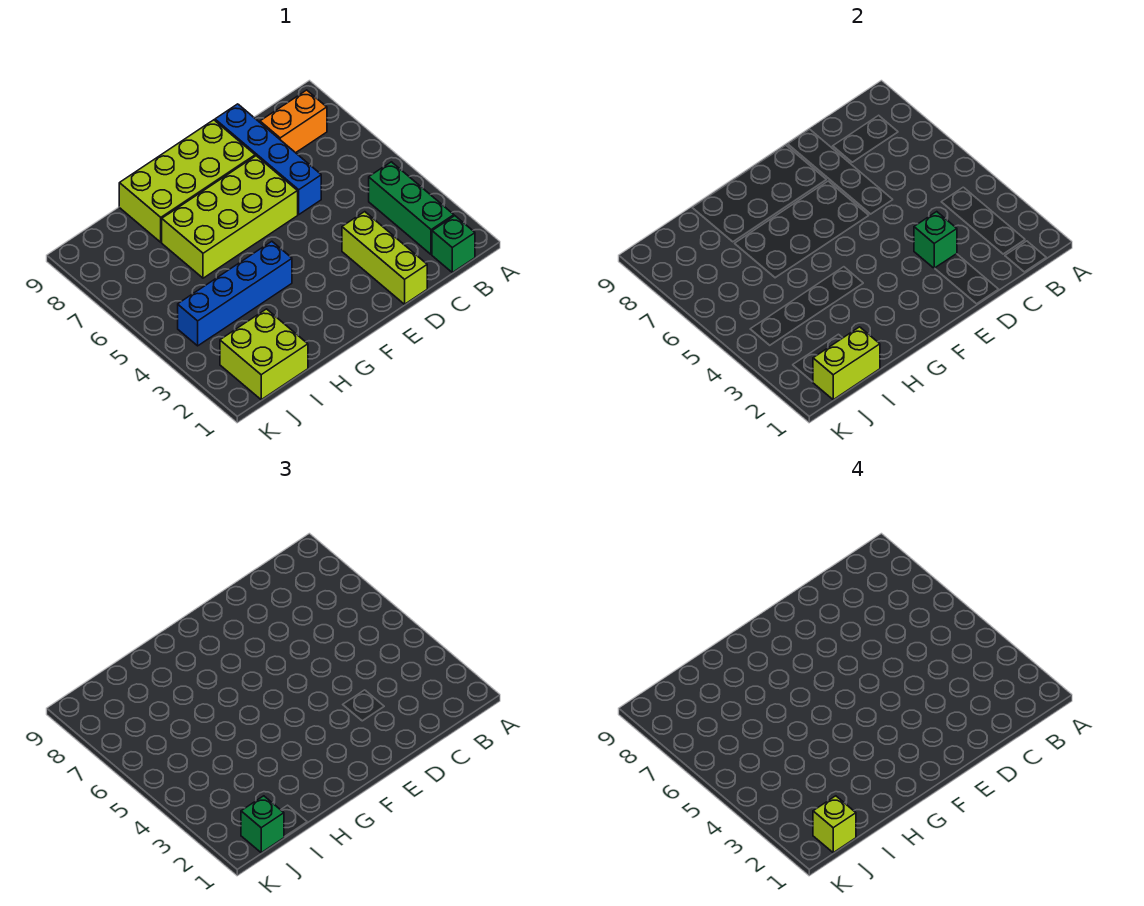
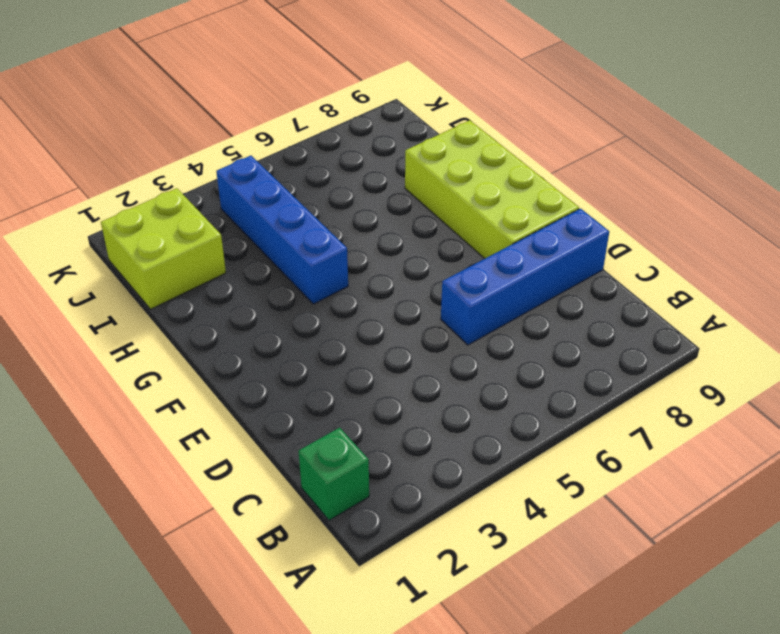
none -> green brick B2:B4 level 1
none -> orange brick B8:C8 level 1
none -> lime brick D1:D3 level 1

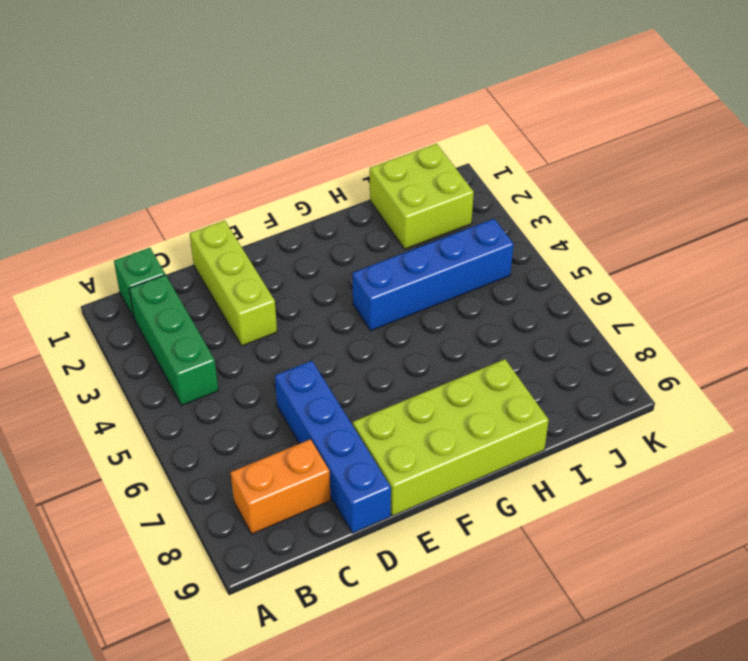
none -> lime brick E6:H7 level 1
none -> green brick D3 level 2
none -> lime brick I1:J1 level 2

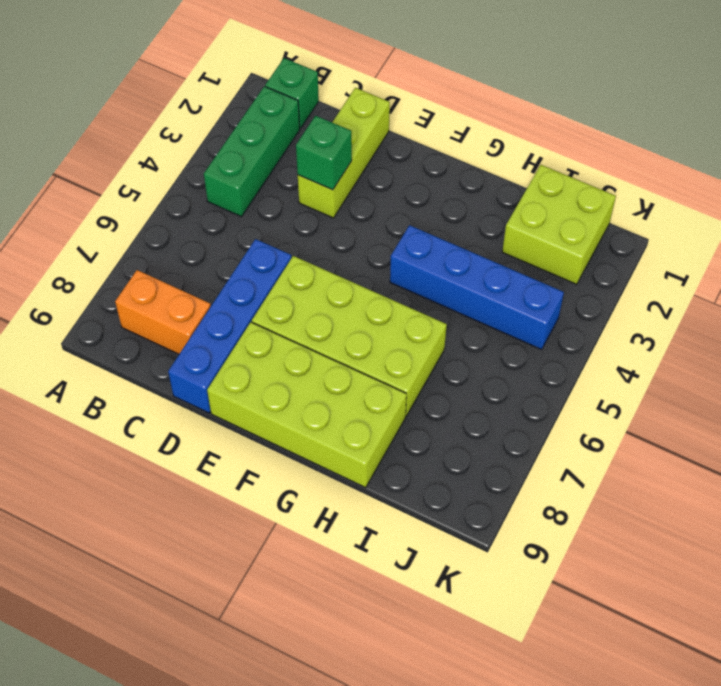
none -> lime brick I1:J1 level 2
none -> green brick J1 level 3
none -> lime brick J1 level 4

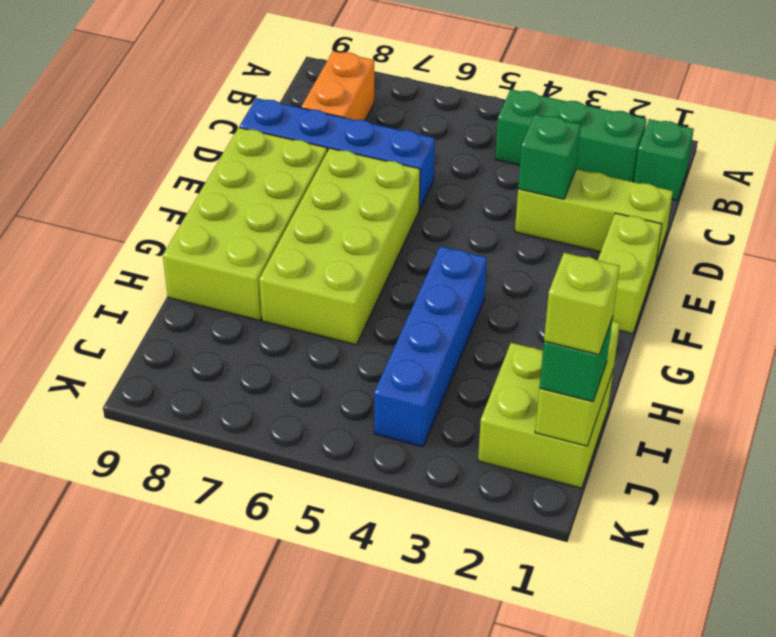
lime brick E1:F1 level 1 -> none

